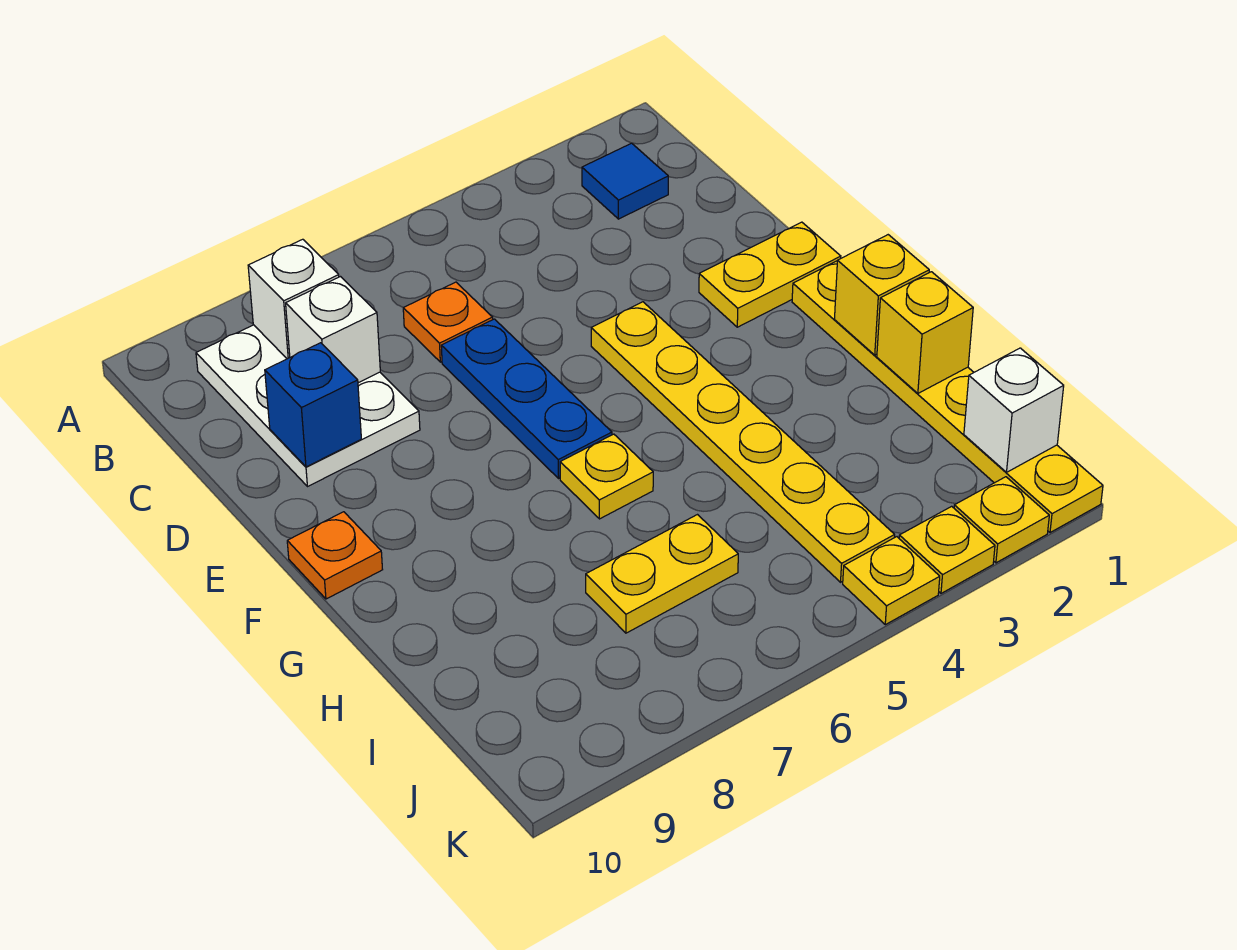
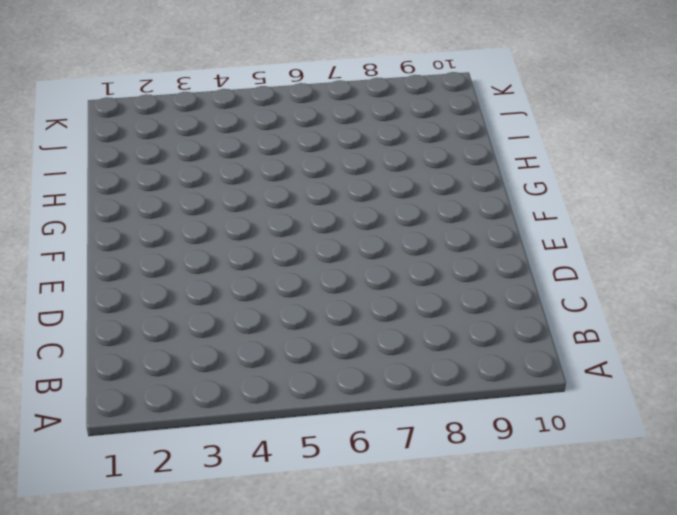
none -> blue tile B2 level 1
none -> white plate B8:D9 level 1
none -> orange plate C6 level 1

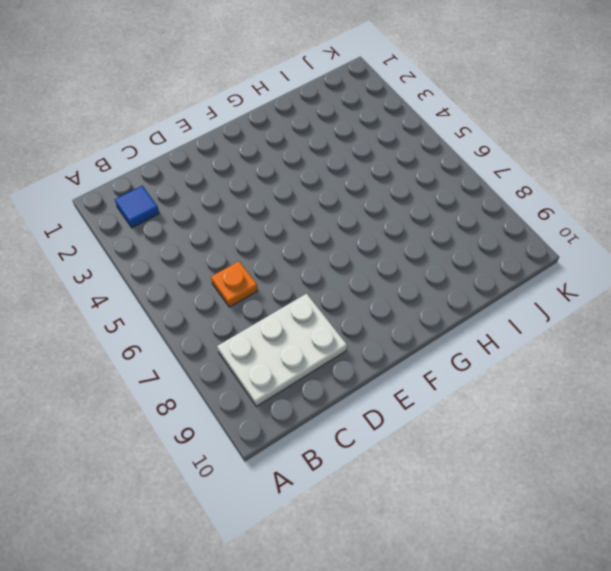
none -> blue plate D6:F6 level 1
none -> yellow plate E1:E2 level 1
none -> yellow plate E4:J4 level 1

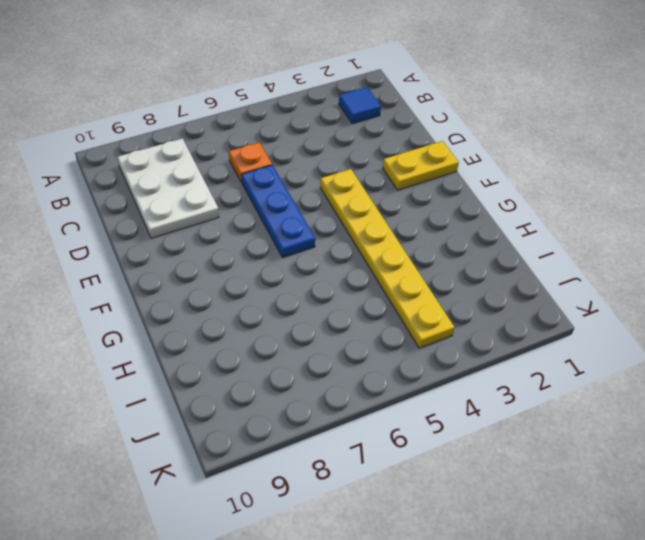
none -> yellow plate F1:K1 level 1
none -> orange plate F10 level 1
none -> yellow plate G6 level 1

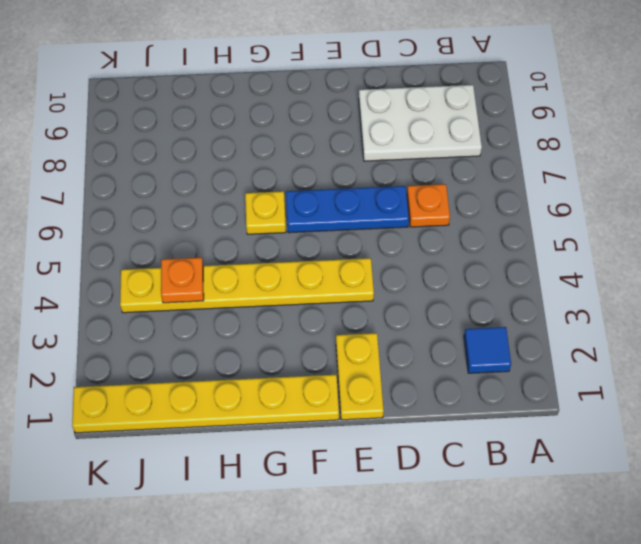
orange plate I4 level 2 -> orange plate F10 level 1
none -> yellow plate I6:I7 level 1
none -> yellow plate K2 level 1
none -> yellow plate K3 level 1

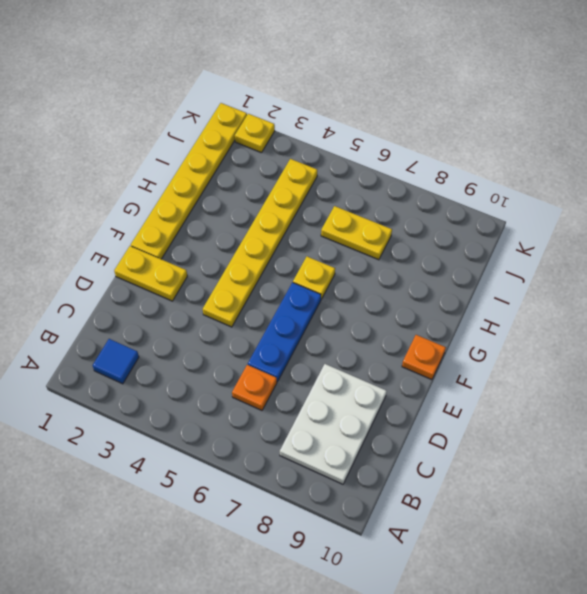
none -> yellow plate K3 level 1
none -> yellow plate K4 level 1
none -> white brick B8 level 2

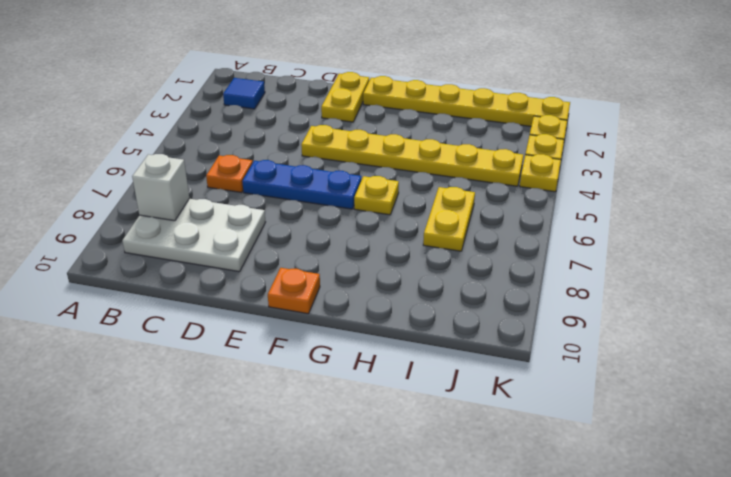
none -> white brick C8 level 2
none -> blue brick D9 level 2
none -> yellow brick G1 level 2

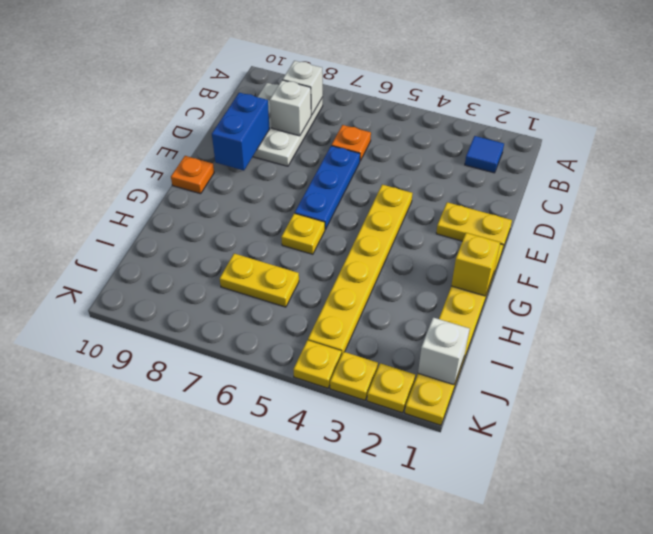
blue brick D9:E9 level 2 -> blue brick D9 level 2
none -> yellow brick H1 level 2

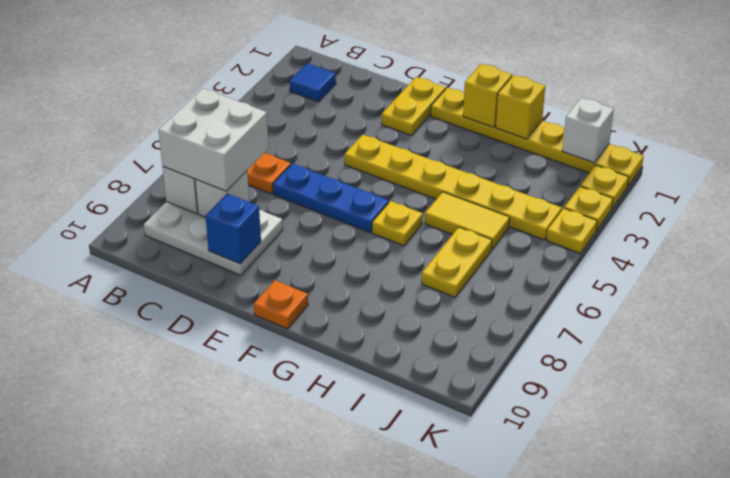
white brick B7:C8 level 3 -> none
yellow tile H5:I5 level 1 -> none

